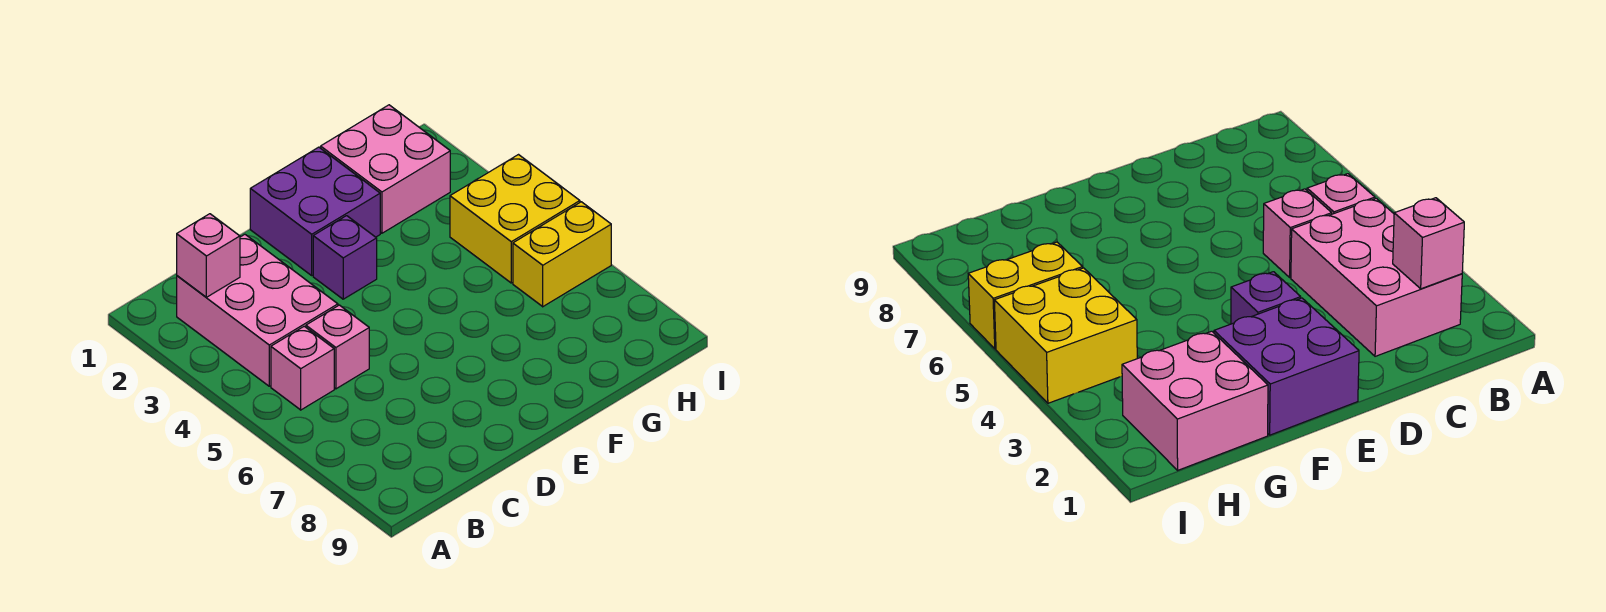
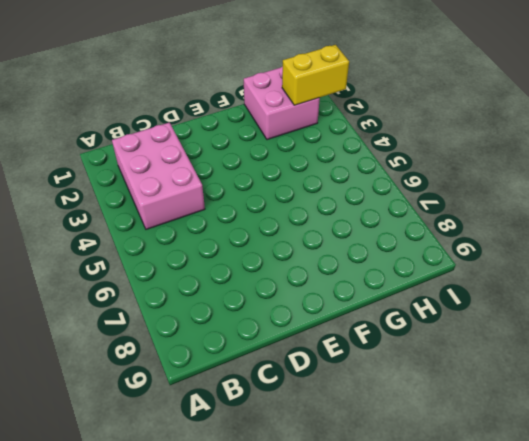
yellow brick H2:I2 level 2 -> yellow brick H6:I6 level 1
none -> pink brick B5 level 1
none -> pink brick C5 level 1

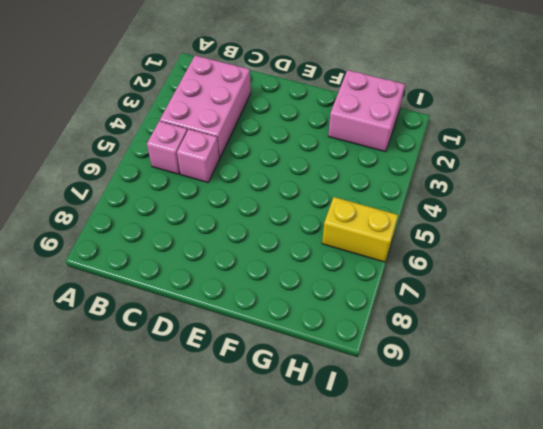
none -> purple brick E1:F2 level 1
none -> purple brick E3 level 1

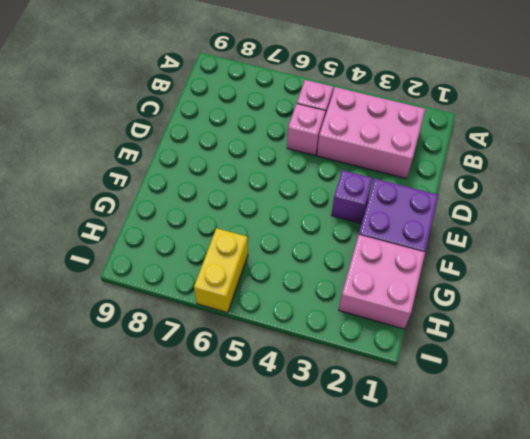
none -> yellow brick H4:I5 level 1
none -> pink brick B2 level 2

